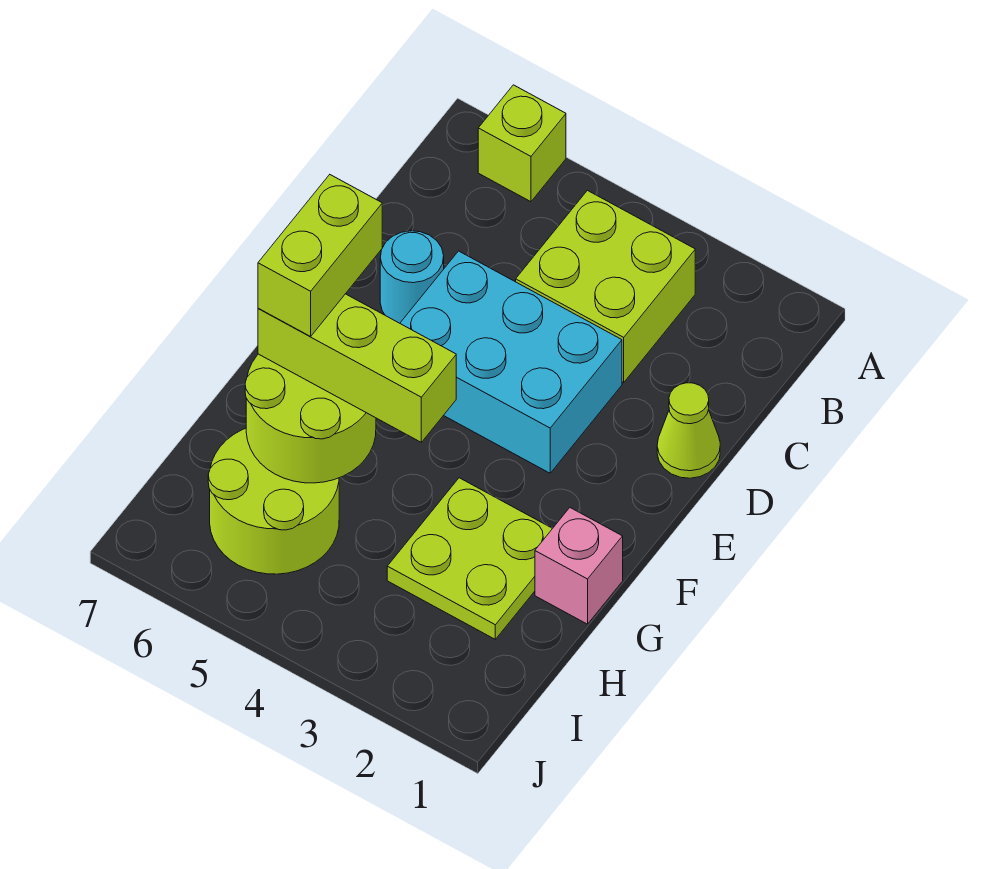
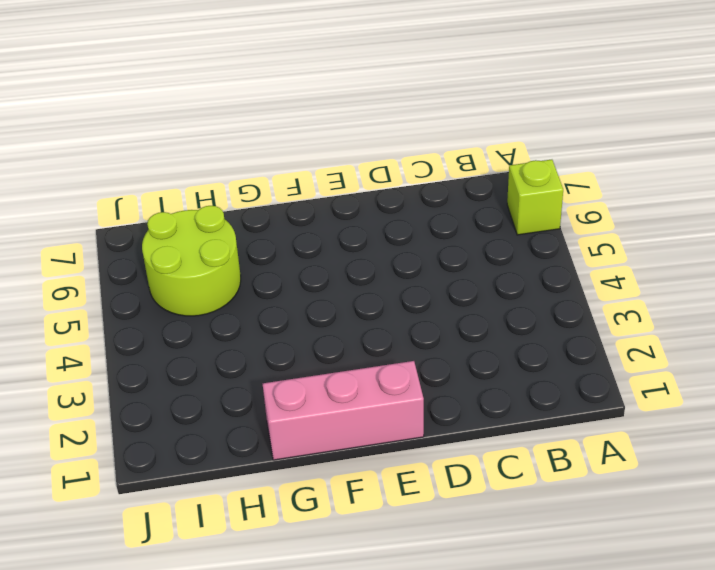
pink brick E1:G1 level 1 -> pink brick G1 level 1
none -> lime brick B3:C4 level 1
none -> lime cone D1 level 1

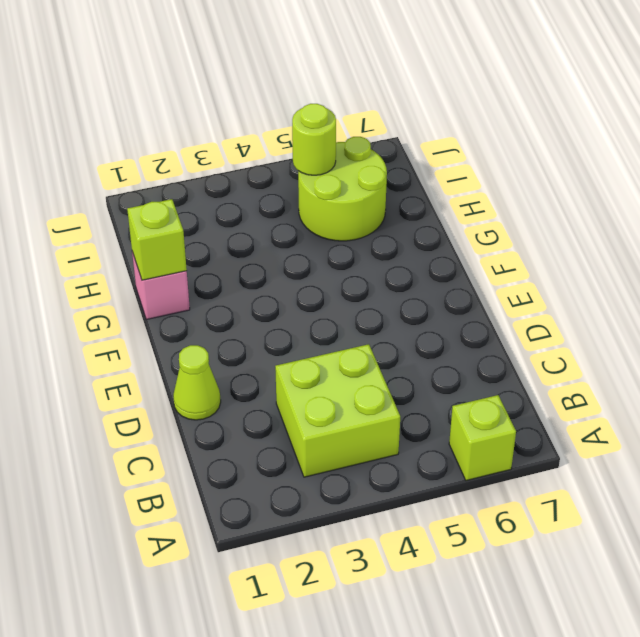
lime brick G1 level 2 -> none
lime round brick I5 level 2 -> none
none -> cyan brick D3:E5 level 1
none -> cyan round brick D6 level 1

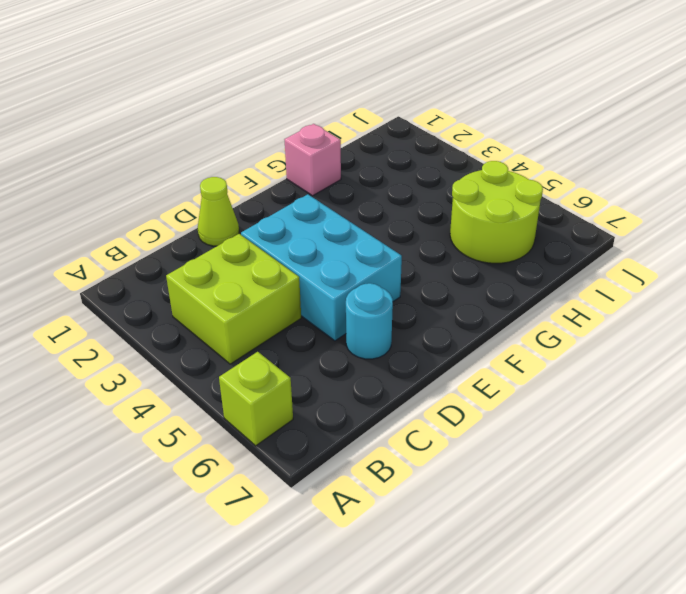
none -> lime plate G2:H3 level 1
none -> lime round brick G5:H6 level 2

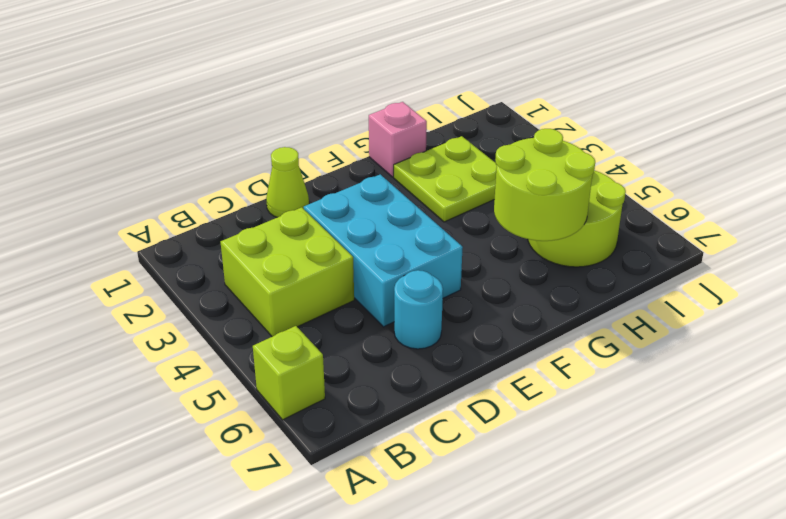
none -> lime brick G4:G6 level 3
none -> lime brick F6:G6 level 4

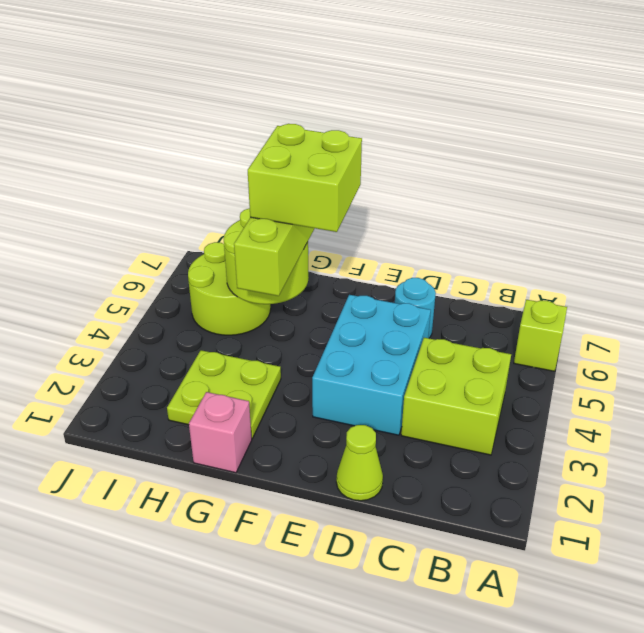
lime brick F5:G6 level 4 -> lime brick F6:G6 level 4

